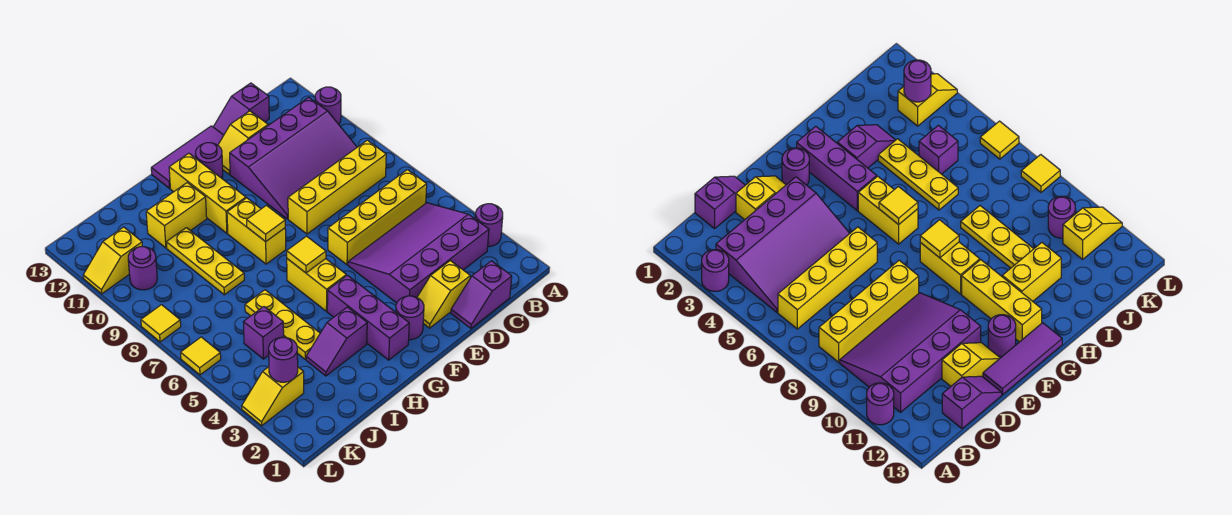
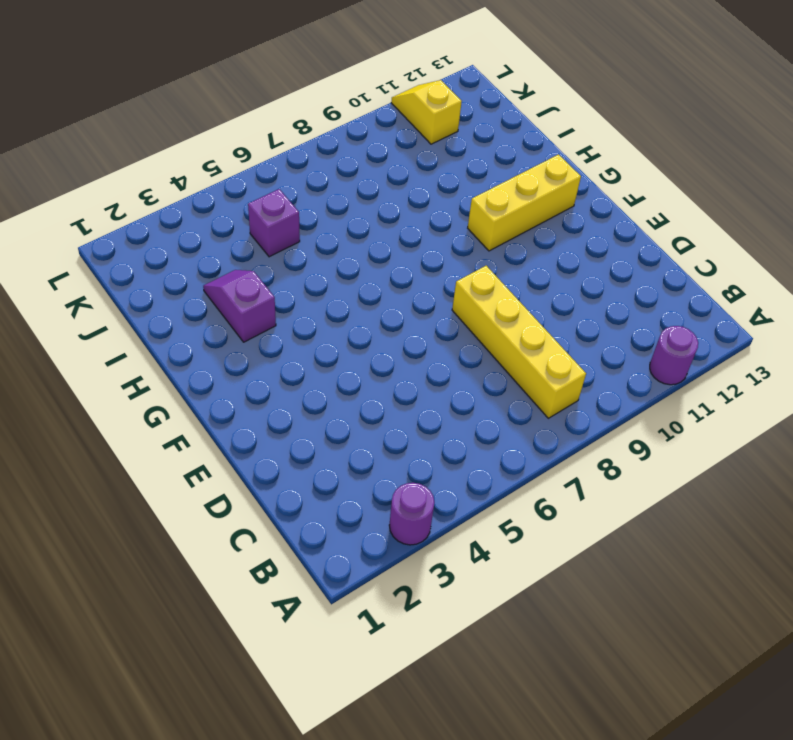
none -> purple slope B3:E5 level 1 top 3
none -> yellow brick B6:E6 level 1
none -> purple slope B9:E11 level 1 top 11
none -> purple slope C1:D1 level 1 top C

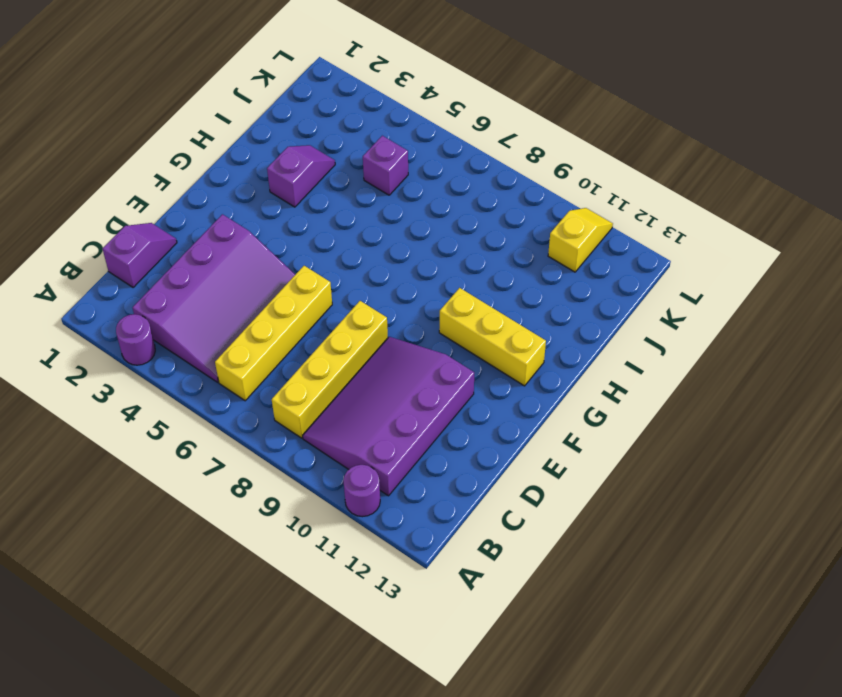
none -> purple slope C13:D13 level 1 top C
none -> yellow slope D2:E2 level 1 top D
none -> yellow slope D12:E12 level 1 top D
none -> purple tile E13:G13 level 1

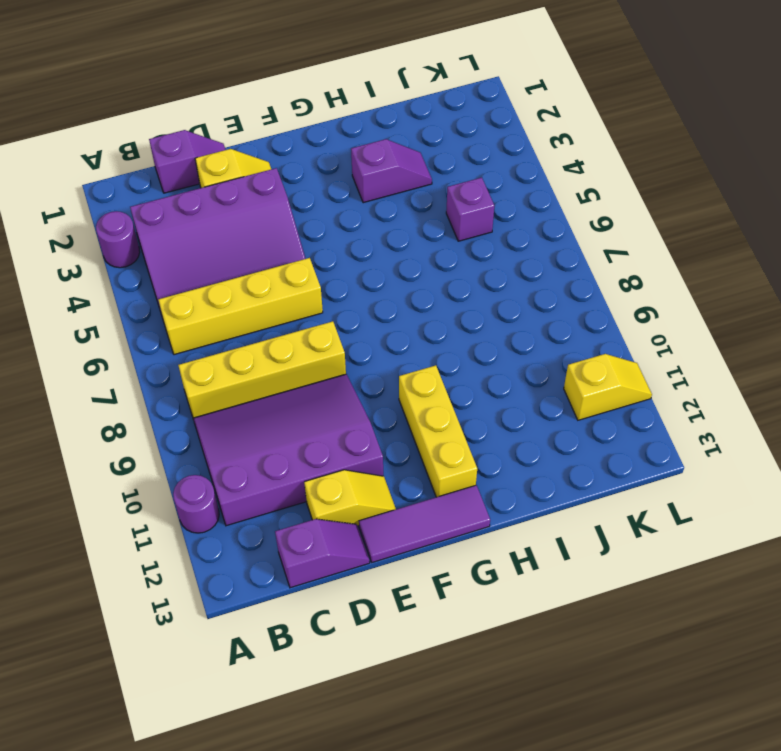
none -> purple round brick F2 level 1
none -> purple round brick F12 level 1
none -> purple brick G2:G4 level 1
none -> yellow brick G5:G6 level 1

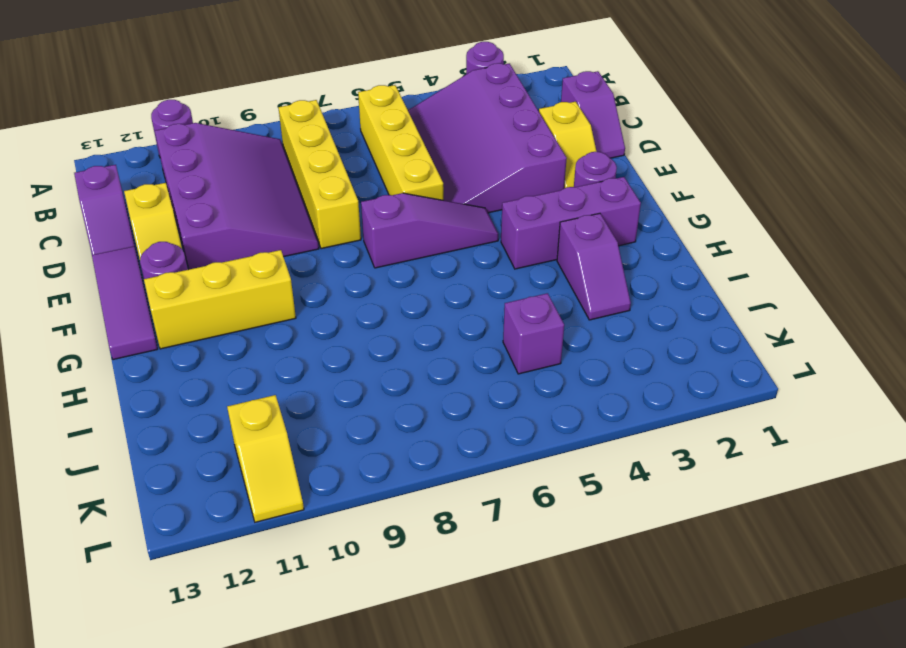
purple slope F5:F7 level 1 top 7 -> none
none -> yellow brick G5:G6 level 1
none -> yellow brick G8:G9 level 1
none -> yellow brick H11:I11 level 1
none -> yellow plate I4:I6 level 1

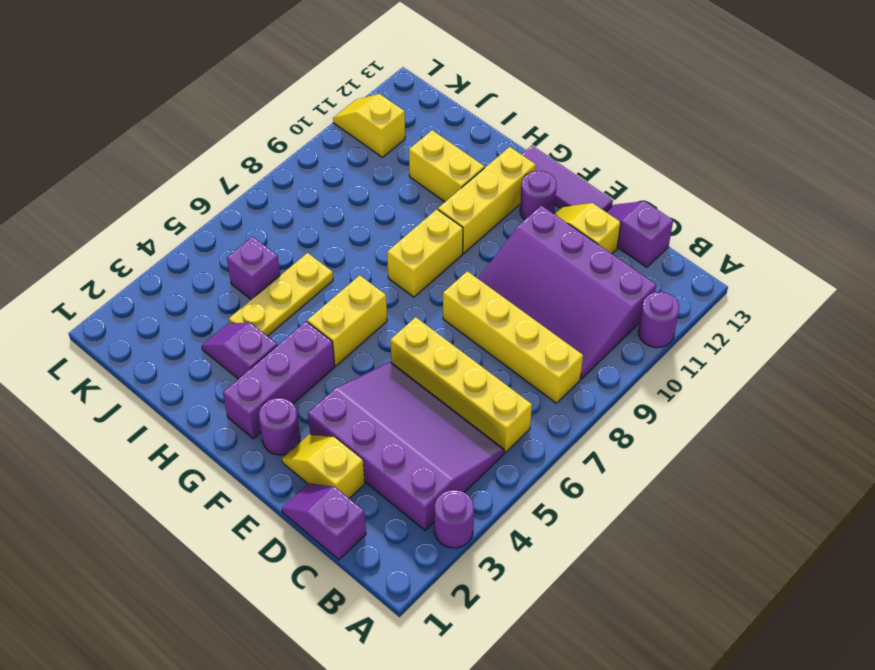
none -> yellow plate I8:I10 level 1
none -> yellow slope K3:L3 level 1 top K
none -> purple round brick K10 level 1
none -> yellow tile L6 level 1

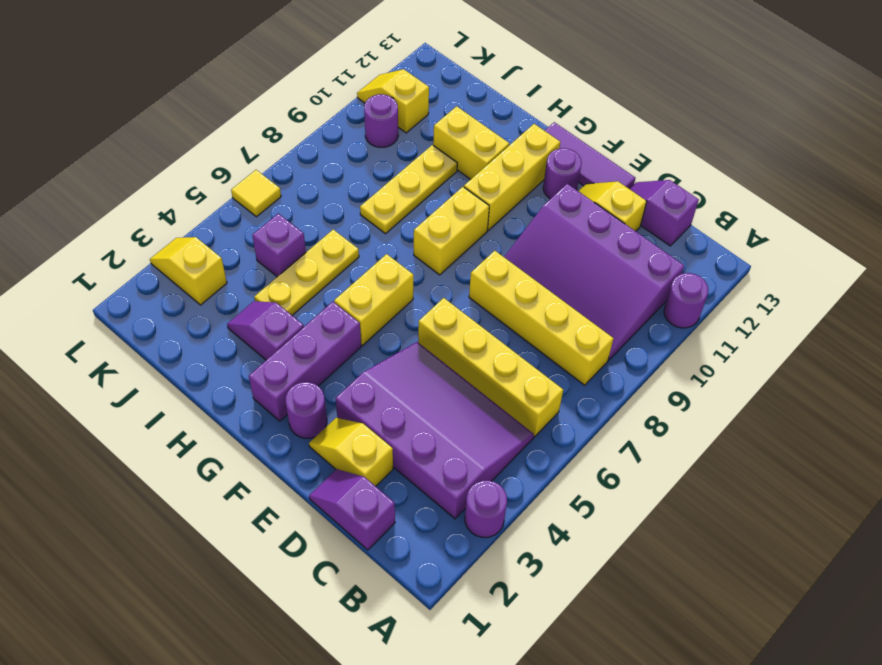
none -> yellow tile L8 level 1
none -> yellow tile G6 level 2
none -> yellow tile G8 level 2
none -> purple round brick K3 level 2

